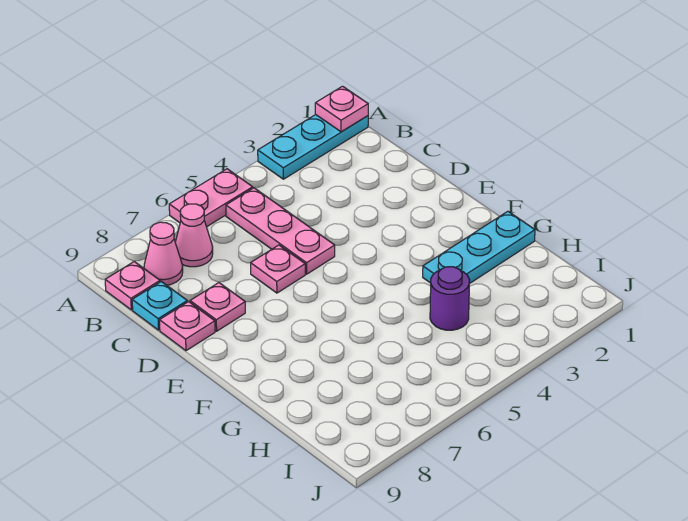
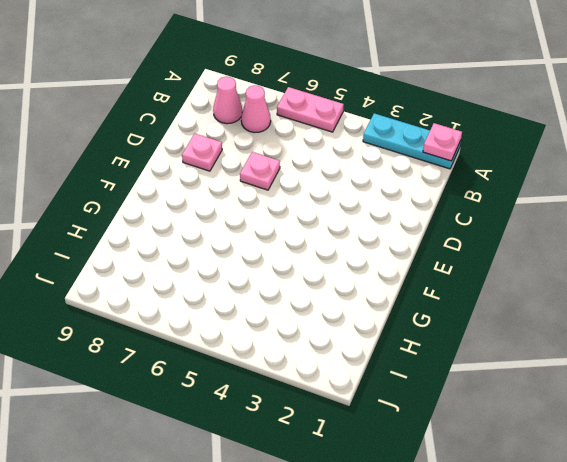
none -> pink plate B5:D5 level 1
none -> pink plate B9 level 1
none -> cyan plate C9 level 1

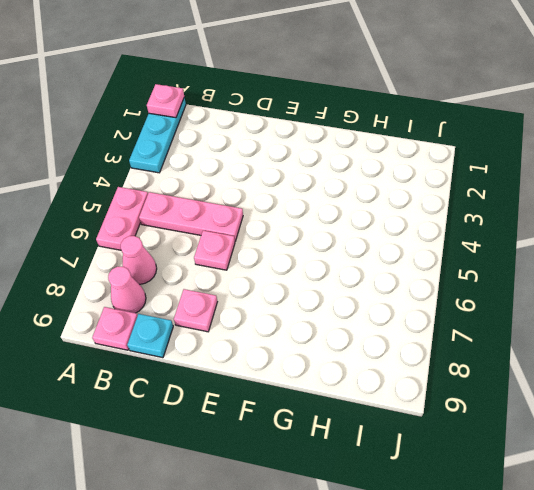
none -> pink plate D9 level 1
none -> cyan plate G1:G3 level 1
none -> purple round brick H4 level 1

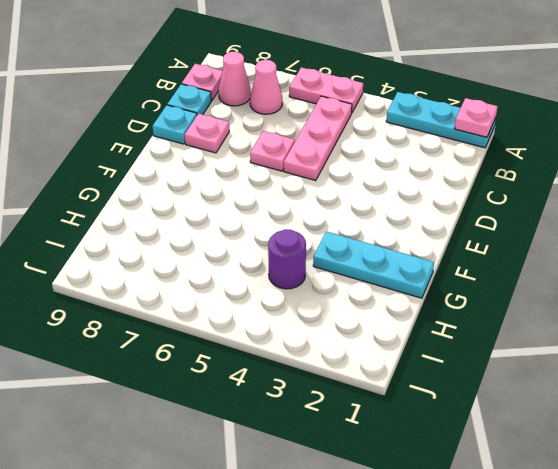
cyan plate D9 level 1 -> pink plate D9 level 1

